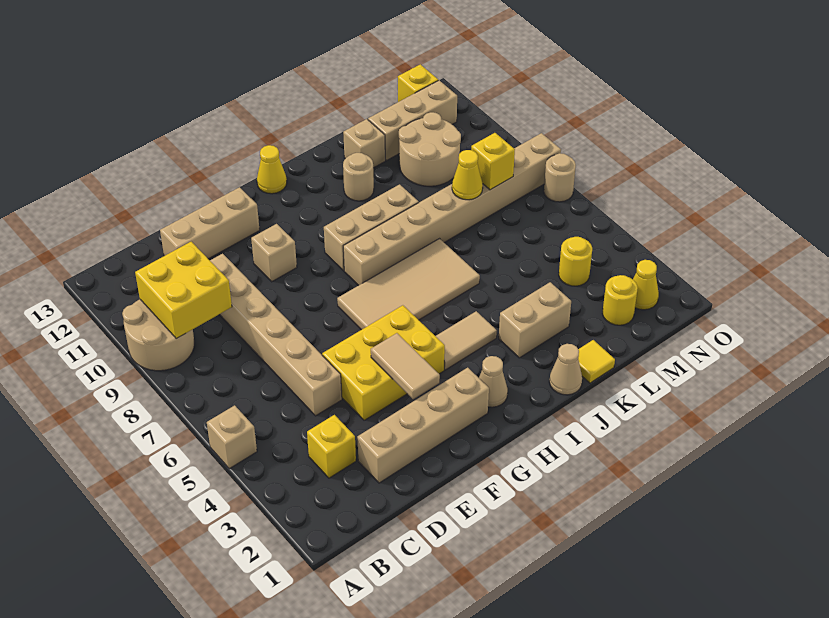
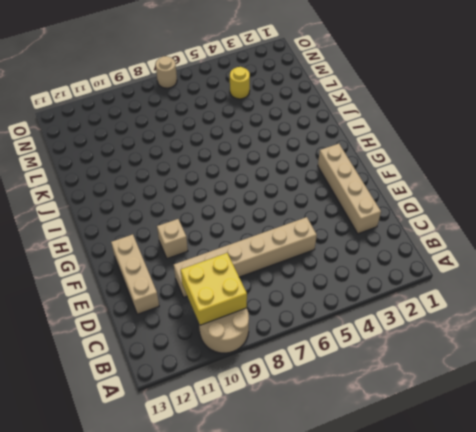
none -> tan brick A5 level 1
none -> yellow brick C3 level 1
none -> yellow brick E4:G5 level 1
none -> tan tile G6:J7 level 1

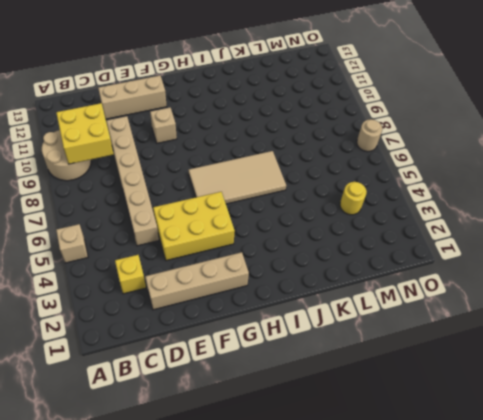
none -> tan cone H2 level 1
none -> tan tile H4:I4 level 1
none -> tan brick H8:O8 level 1
none -> tan brick H9:J9 level 1

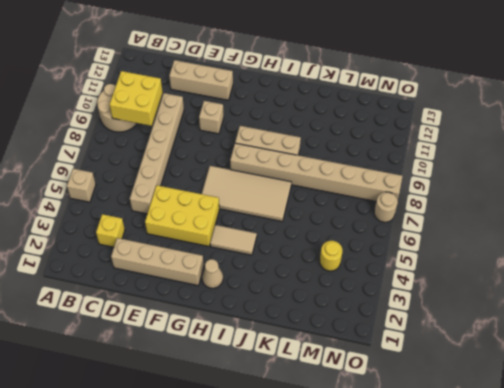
none -> yellow cone H13 level 1
none -> tan cone J1 level 1
none -> tan brick J3:K3 level 1
none -> tan round brick J11 level 1

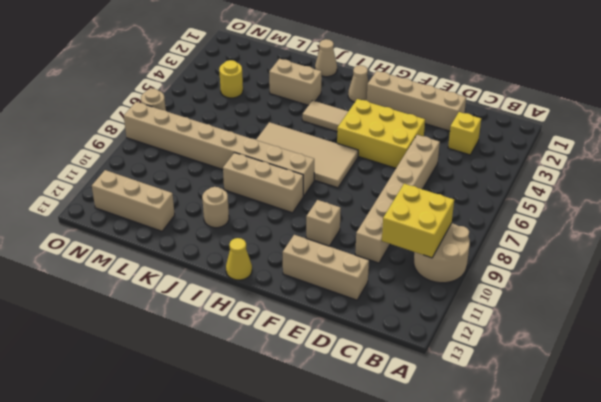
none -> tan brick A5 level 1
none -> yellow tile K1 level 1
none -> tan brick K12 level 1
none -> tan round brick L10:M11 level 1

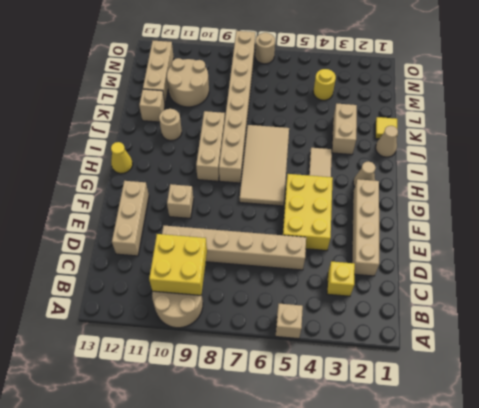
none -> yellow round brick M2 level 1
none -> yellow cone N2 level 1
none -> yellow brick N13 level 1
none -> tan tile F3:F4 level 2

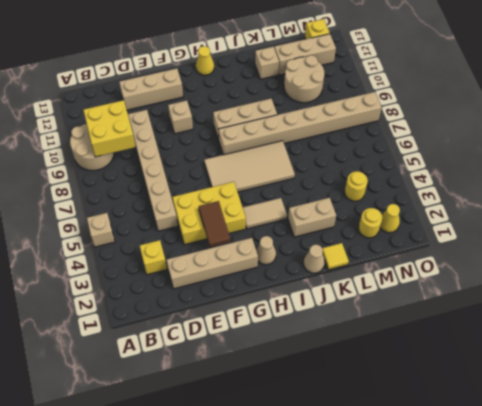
brown tile F3:F4 level 2 -> tan tile F3:F4 level 2
none -> tan round brick J11 level 1
none -> tan round brick O7 level 1
none -> yellow cone L8 level 2
none -> yellow brick M8 level 2

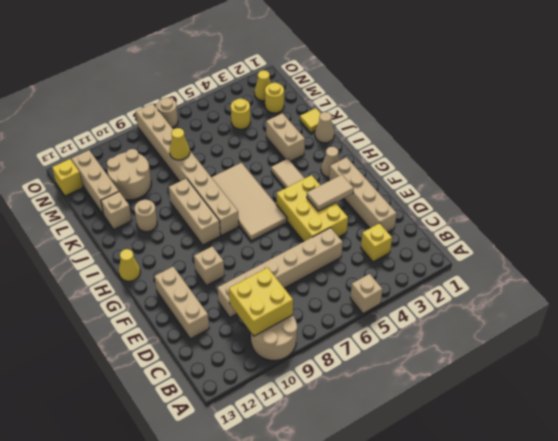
none -> yellow brick M8 level 2

